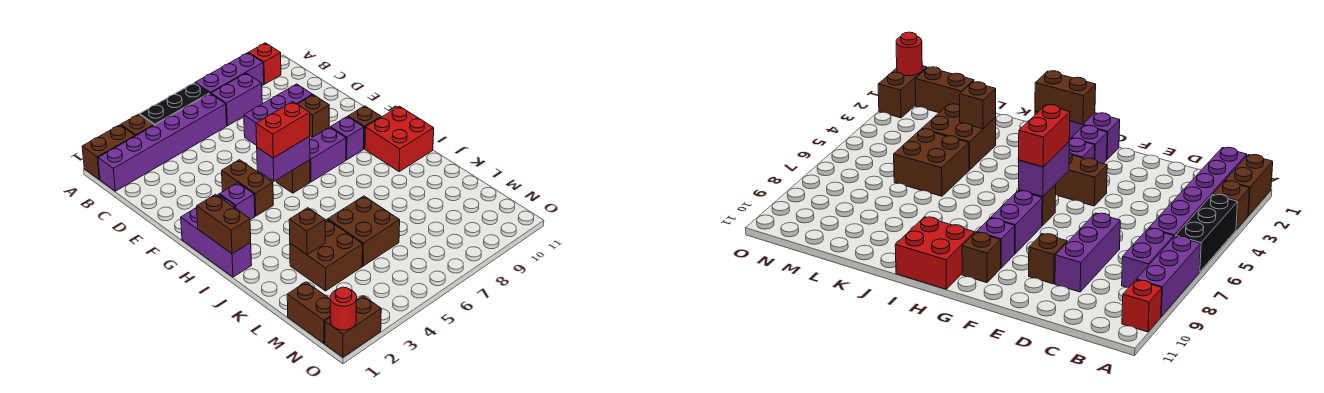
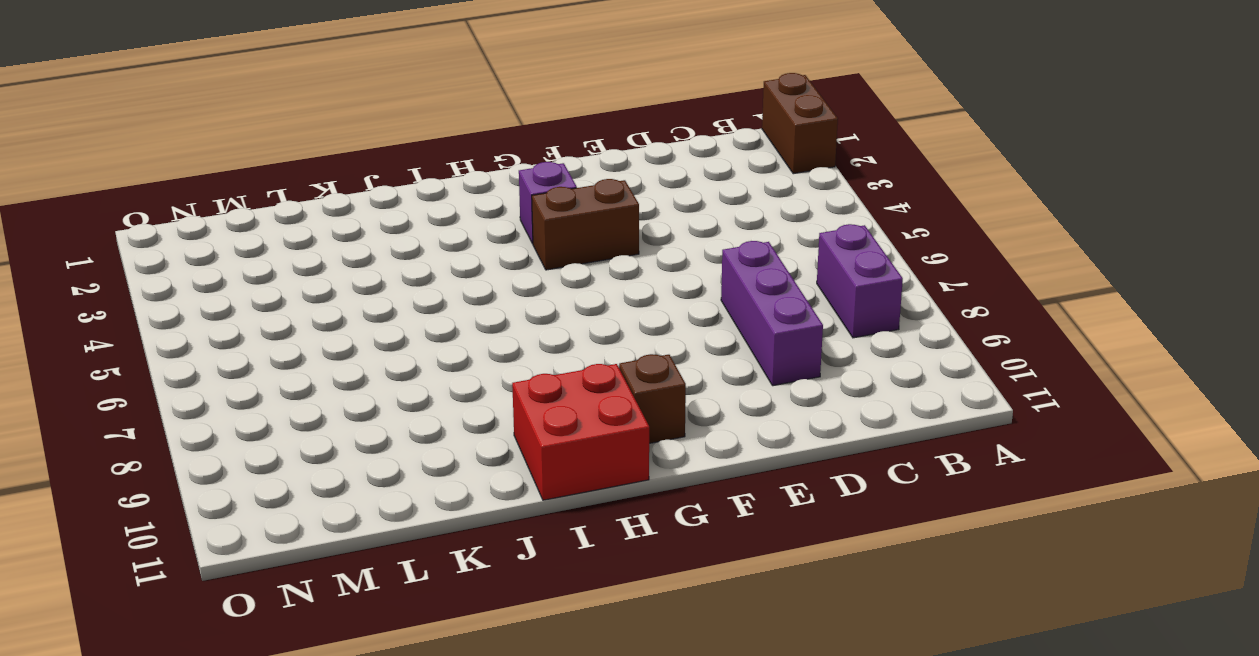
none -> brown brick A3 level 1
none -> black brick A4:A6 level 1
none -> purple brick A7:A9 level 1

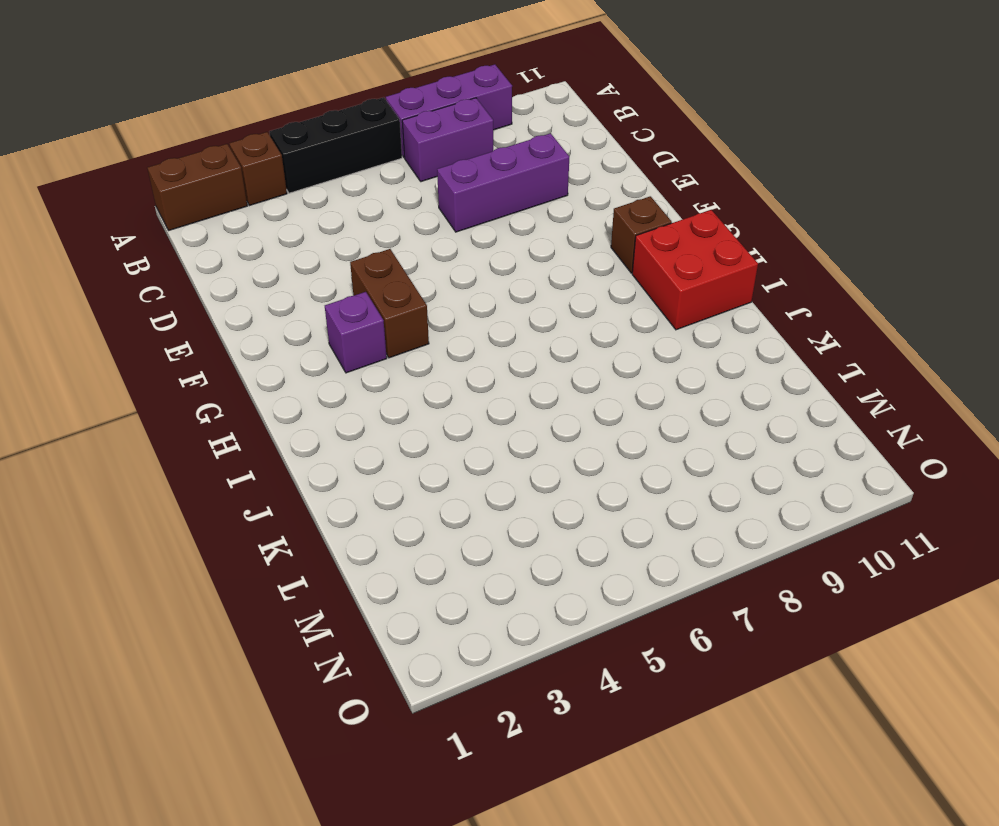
none -> red brick A10 level 1
none -> purple brick B1:B6 level 1
none -> brown brick E9 level 1

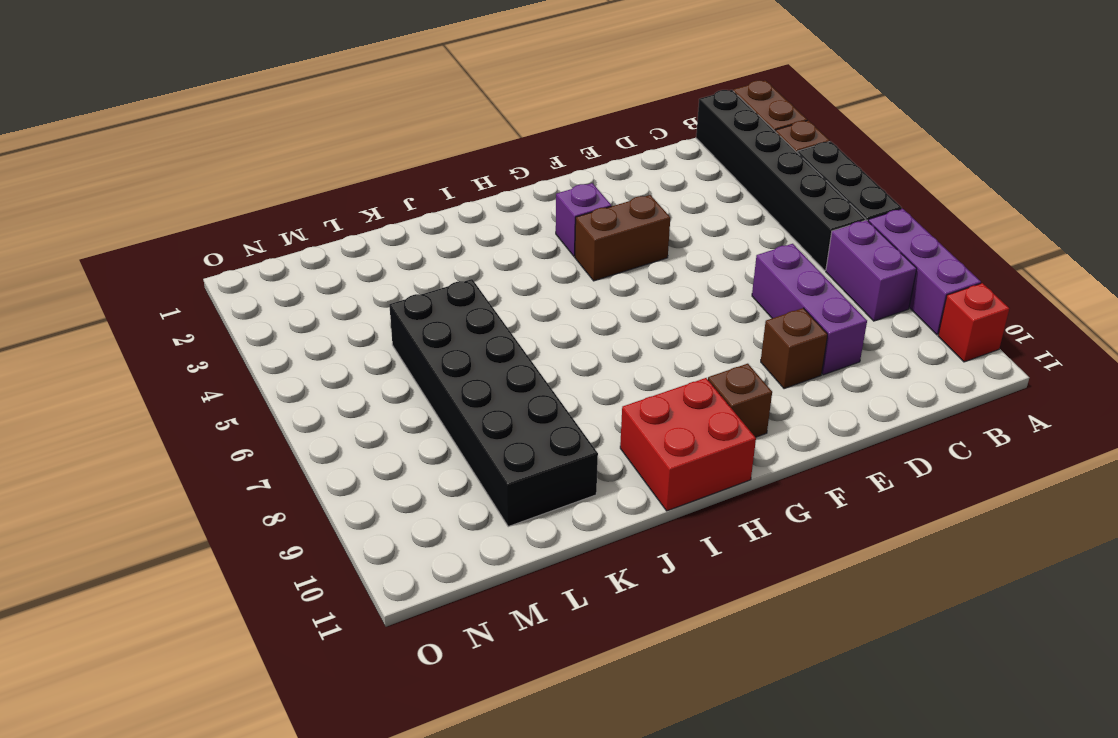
black brick B1:B6 level 1 -> purple brick B1:B6 level 1
black brick K5:L10 level 1 -> brown brick K5:L6 level 1
none -> purple brick G1:I1 level 1
none -> purple brick G2 level 1
none -> brown brick G6 level 1

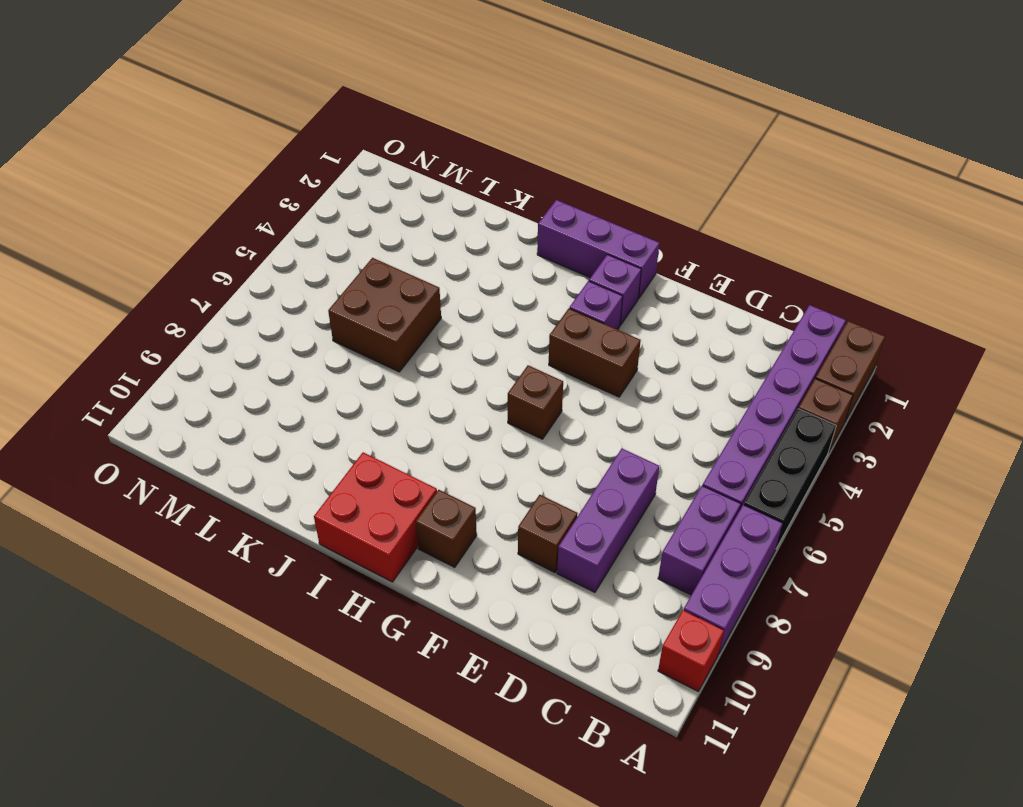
none -> purple brick G7:G8 level 1
none -> purple brick G9 level 1
none -> brown brick K3:L4 level 1

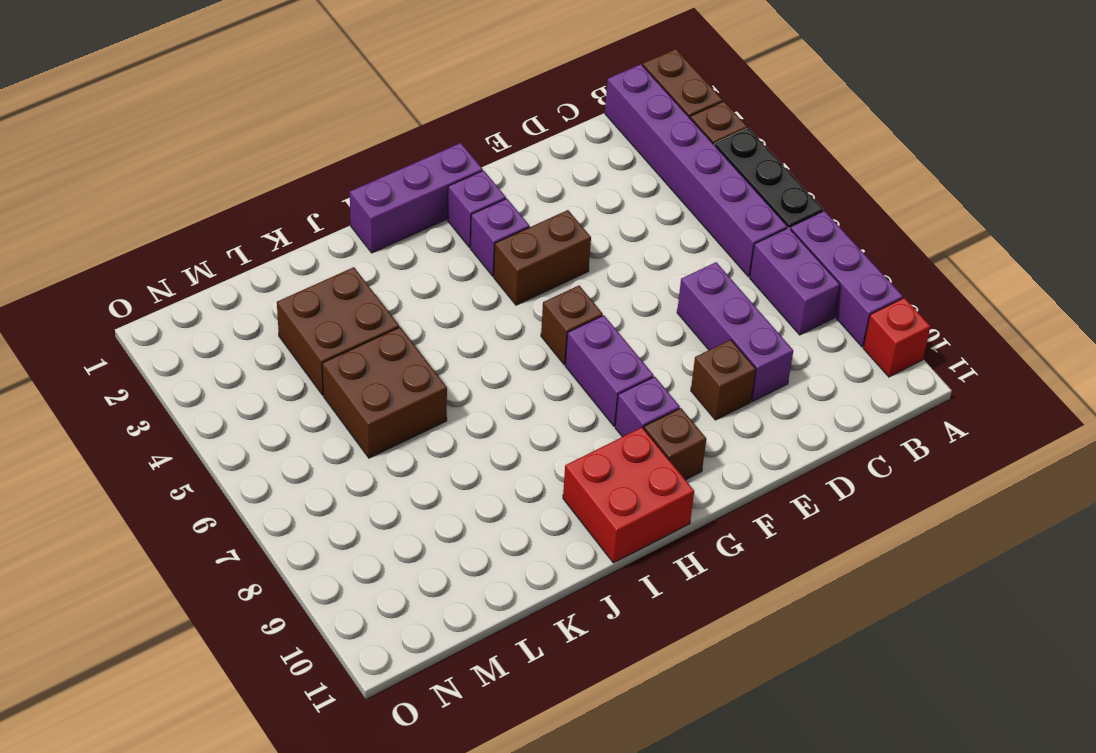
none -> brown brick M1:N1 level 1
none -> brown brick O1:O2 level 1
none -> purple brick G5:G6 level 2

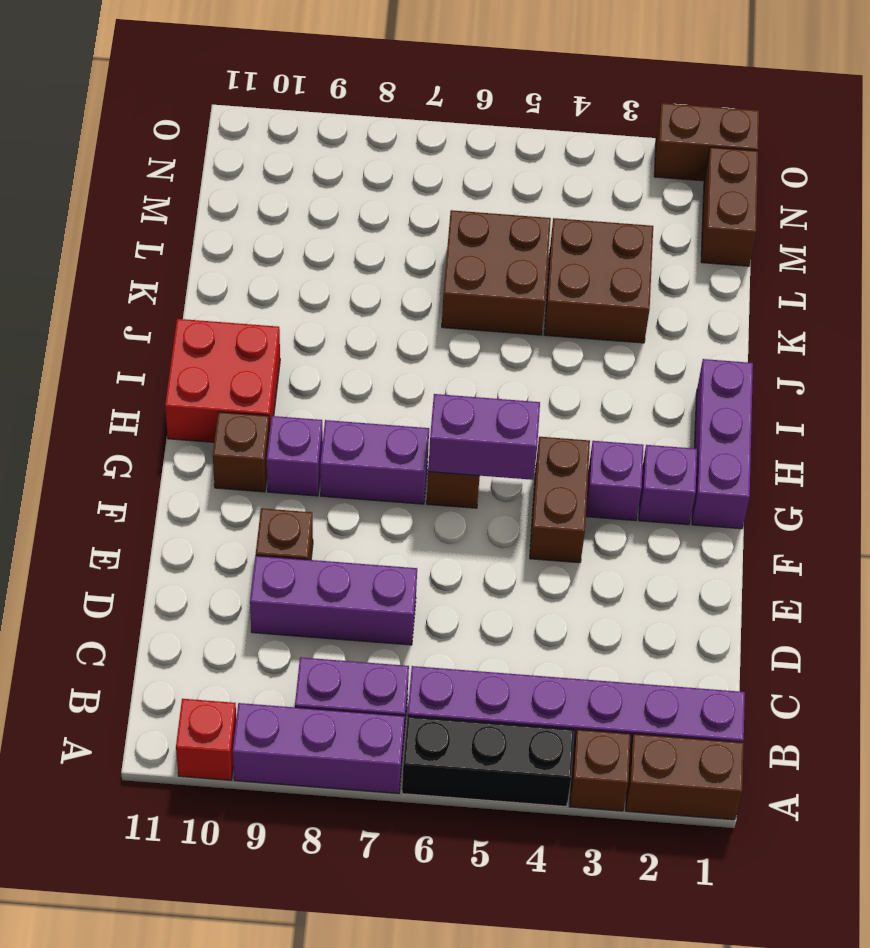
none -> brown brick H1:I1 level 2
none -> brown brick K3 level 2
none -> red round brick O1 level 2

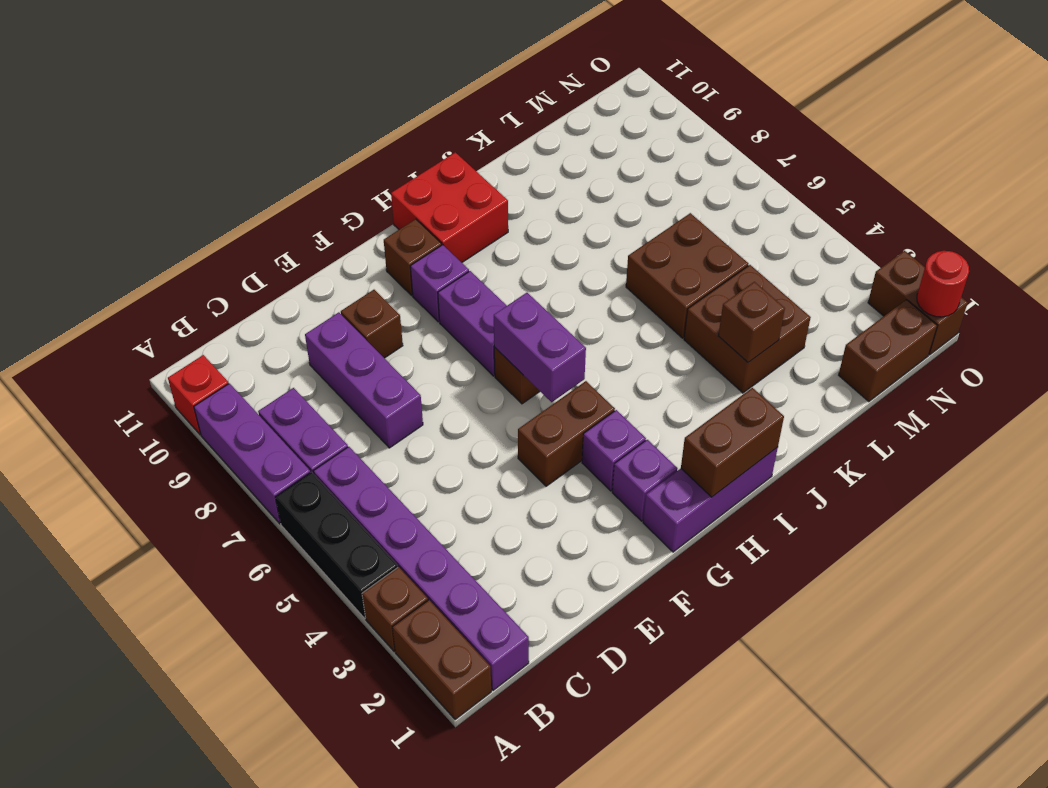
none -> red brick G5:G6 level 3

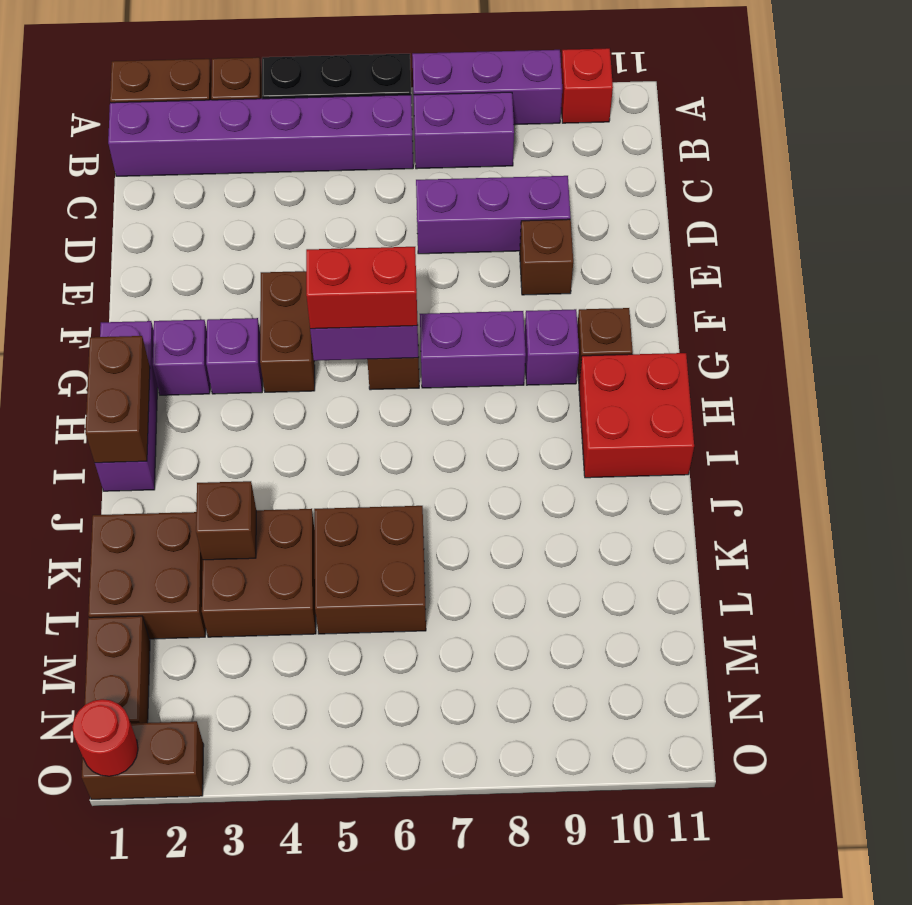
brown brick K1:L2 level 1 -> none

